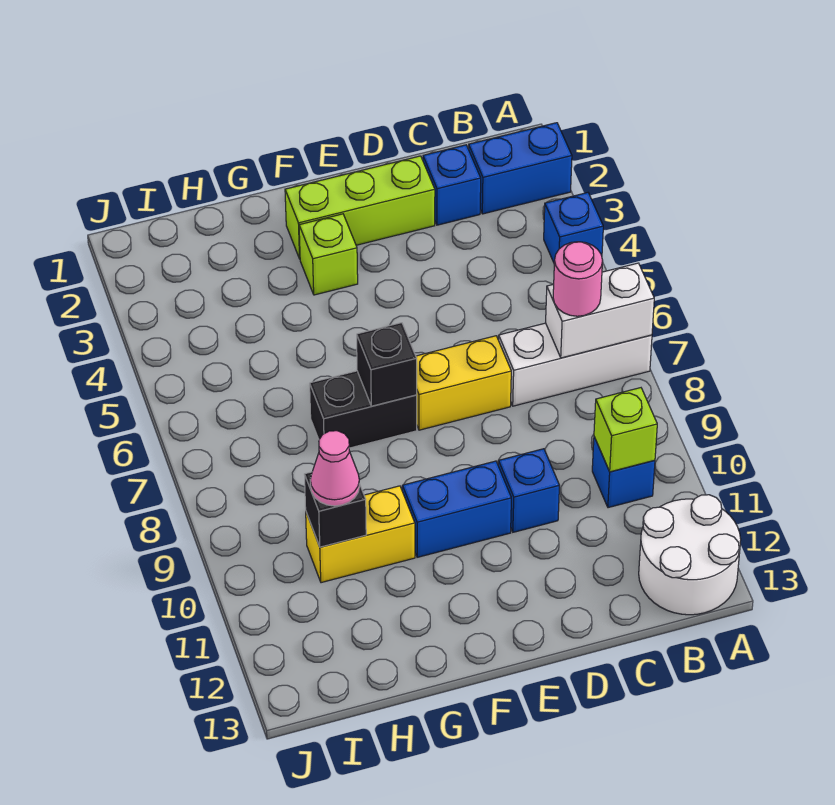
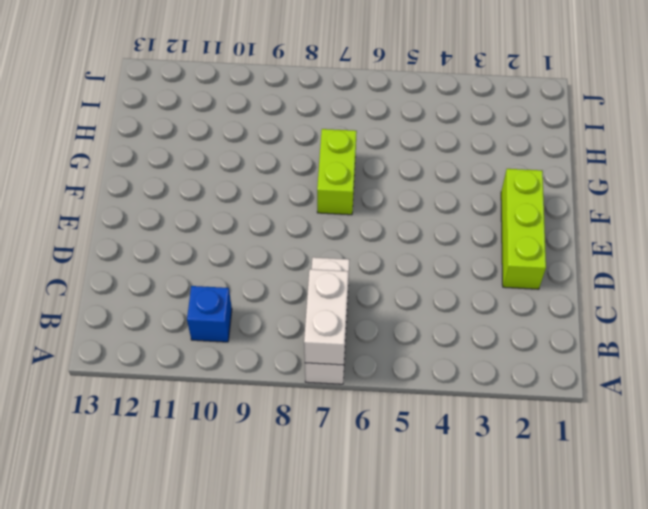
lime brick F7:G7 level 1 -> black brick F7:G7 level 1
none -> blue brick A2:B2 level 1
none -> blue brick A4 level 1
none -> white round brick A12:B13 level 1

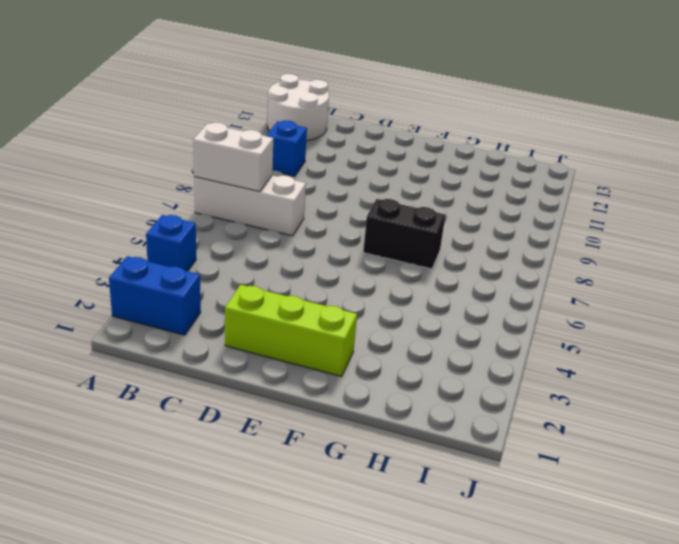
none -> blue brick C2 level 1
none -> yellow brick D7:E7 level 1
none -> blue brick D10 level 1

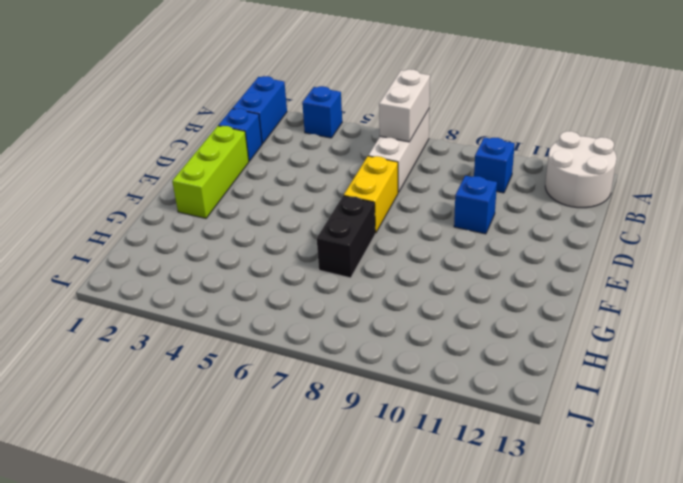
none -> blue brick E10:F10 level 1
none -> lime brick F3 level 1
none -> yellow brick G10:H10 level 1

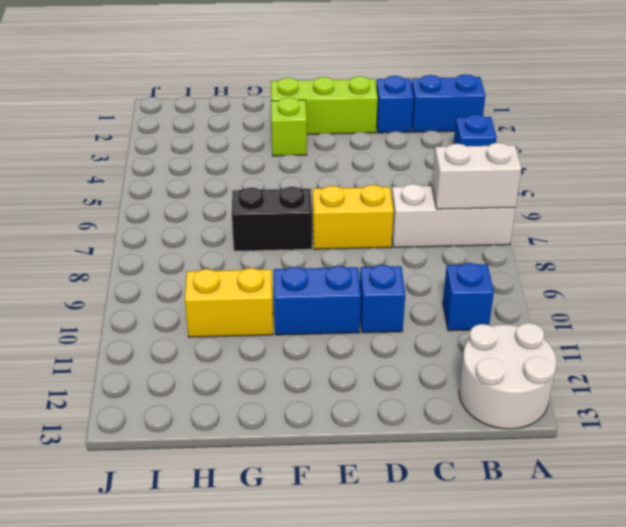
none -> lime brick B10 level 2
none -> black brick F7 level 2
none -> black brick H10 level 2

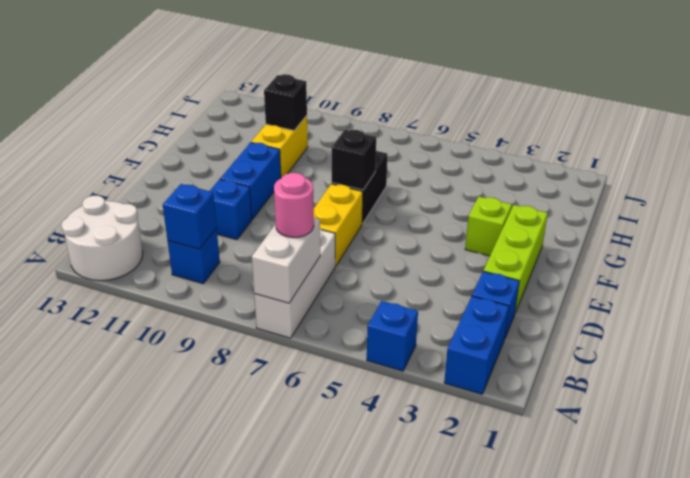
blue brick B10 level 2 -> lime brick B10 level 2
none -> pink cone H10 level 3

